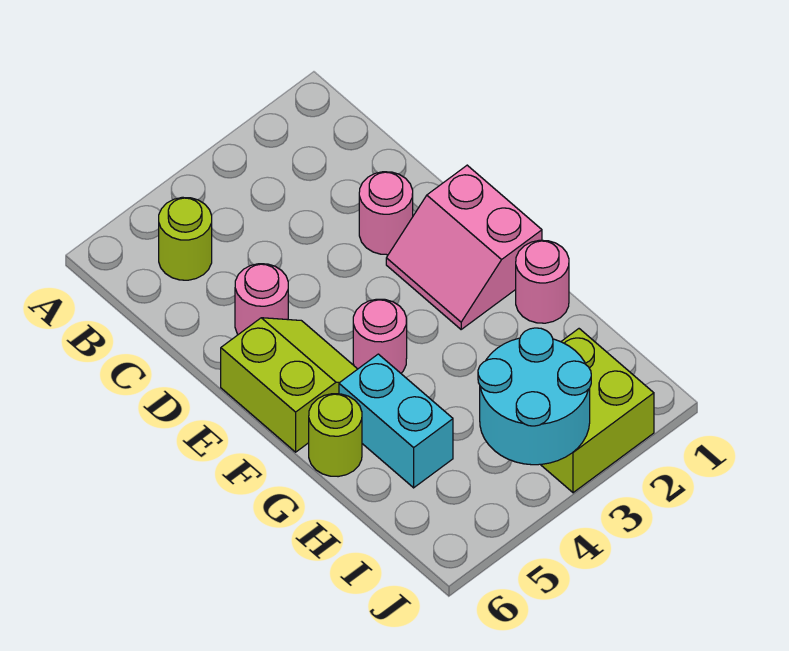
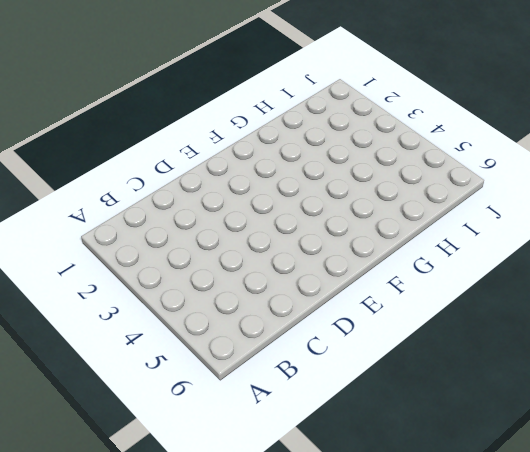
none -> lime round brick B5 level 1
none -> pink round brick D2 level 1

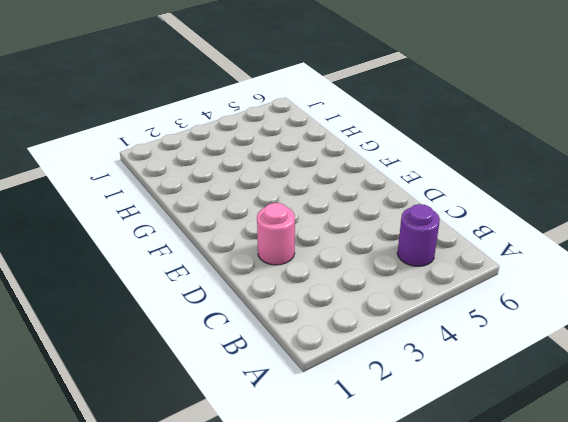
purple round brick B5 level 1 -> lime round brick B5 level 1
none -> pink round brick D5 level 1
none -> pink slope E1:F2 level 1 top 1

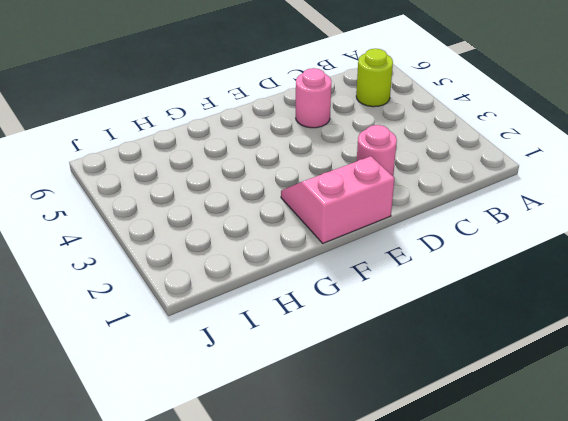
none -> lime slope E5:F6 level 1 top 6
none -> pink round brick F4 level 1

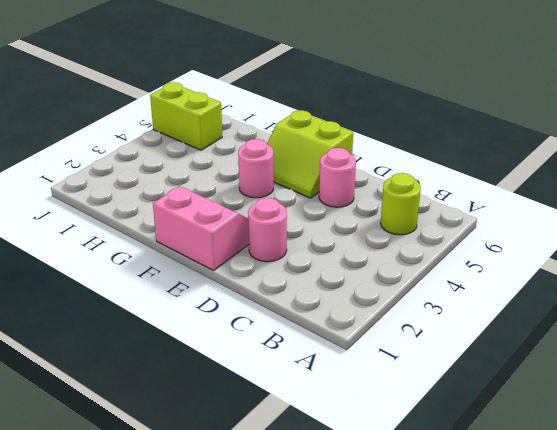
lime brick I5:J5 level 1 -> none
none -> pink round brick G1 level 1
none -> cyan brick G5:H5 level 1

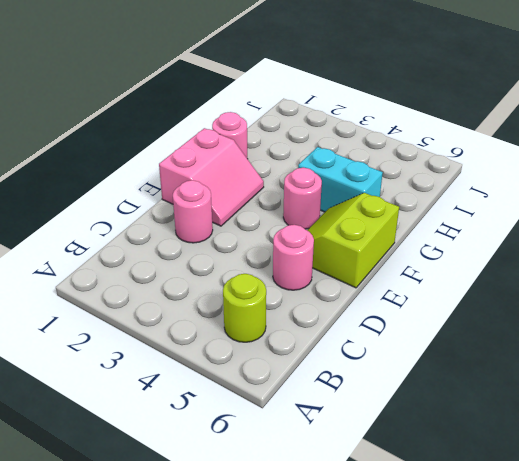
cyan brick G4:G5 level 1 -> cyan brick G5:H5 level 1
none -> lime round brick G6 level 1
none -> lime brick I2:J3 level 1

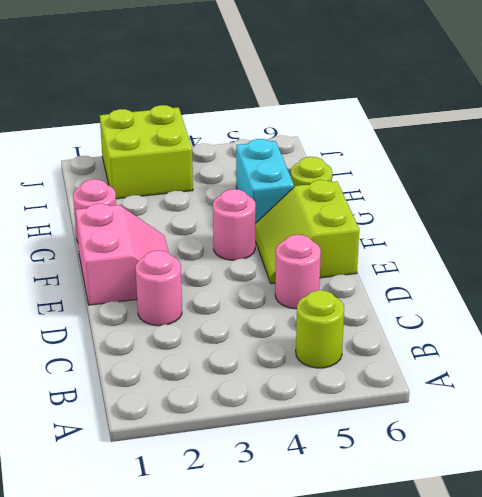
none -> cyan round brick I3:J4 level 2

